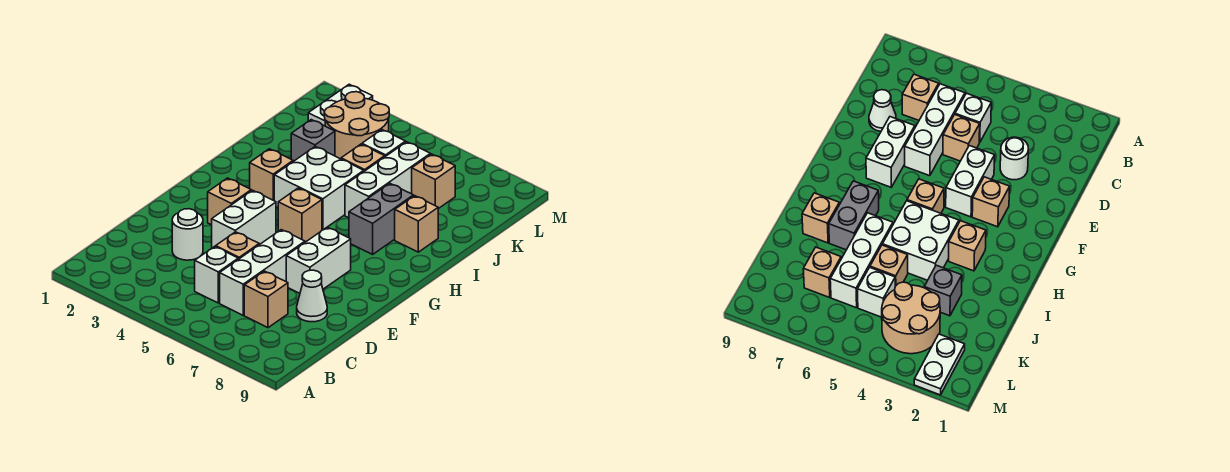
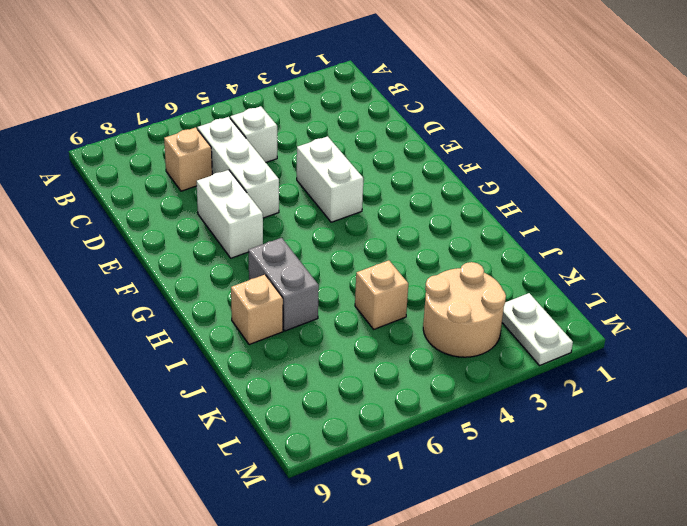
none -> white round brick D3 level 1
none -> tan brick D5 level 1
none -> white cone D8 level 1

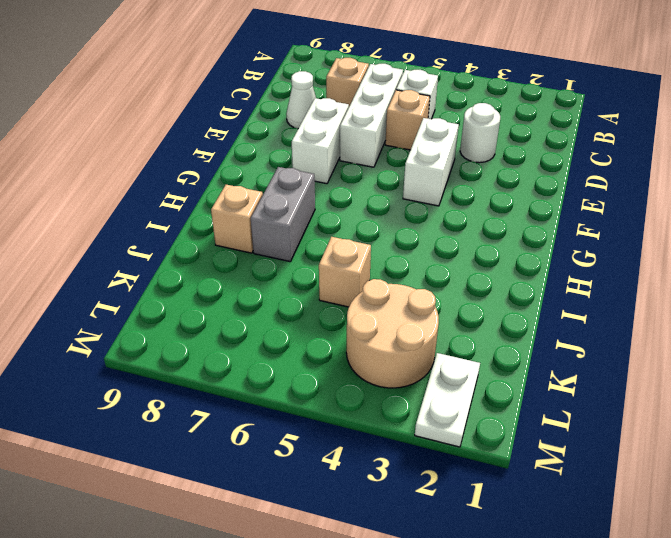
none -> tan brick F3 level 1
none -> tan brick G5 level 1
none -> tan brick H3 level 1

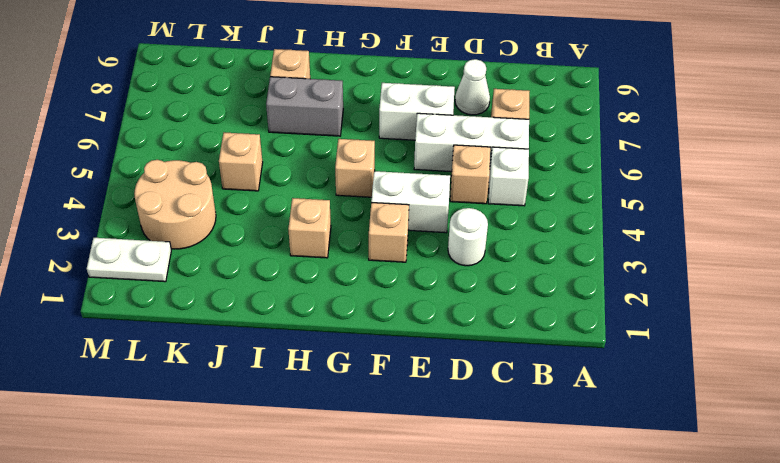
none -> white brick H4:I5 level 1
none -> white brick I6:K6 level 1
none -> grey brick J3 level 1

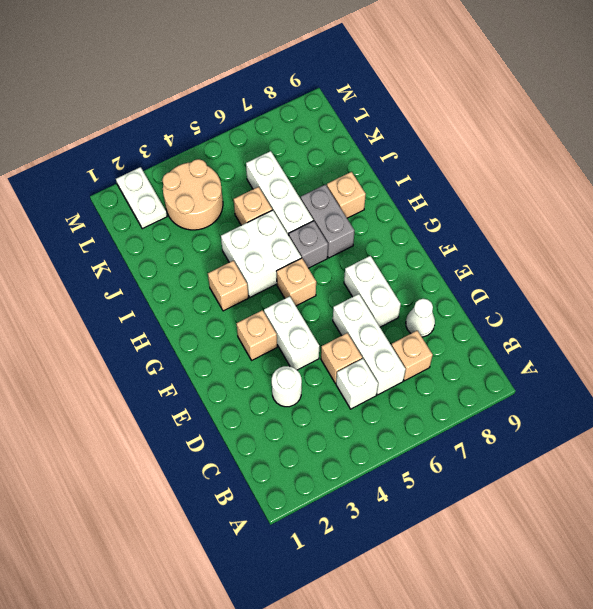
grey brick H6 level 1 -> grey brick J3 level 1
none -> white brick K5 level 1
none -> tan brick K7 level 1

